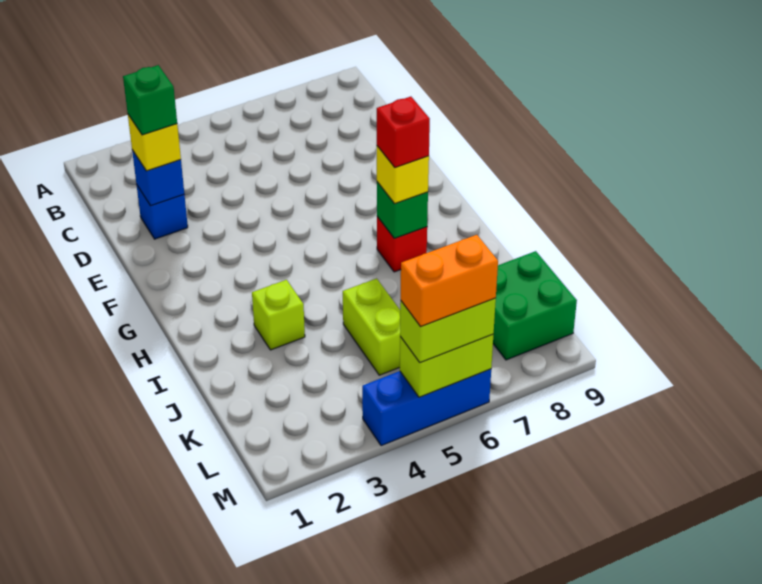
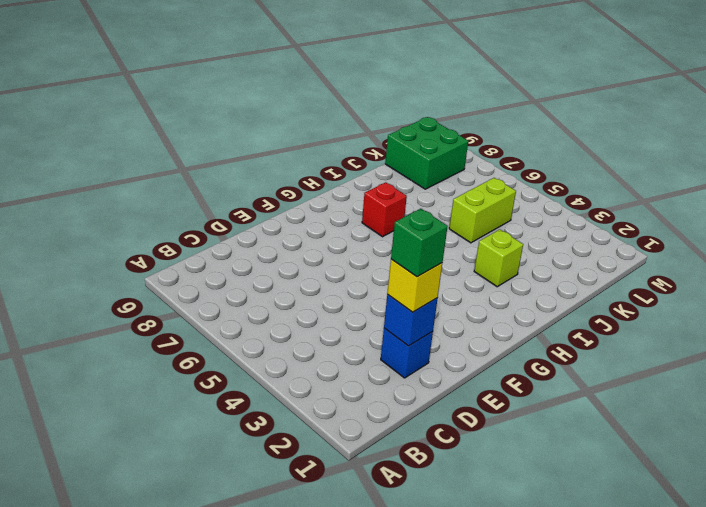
none -> blue brick M4:M6 level 1
none -> green brick H7 level 2
none -> lime brick M5:M6 level 2

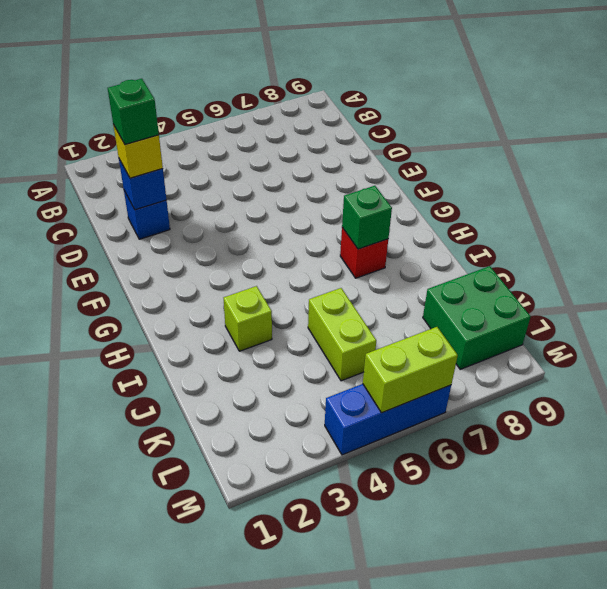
none -> yellow brick H7 level 3
none -> lime brick M5:M6 level 3
none -> red brick H7 level 4

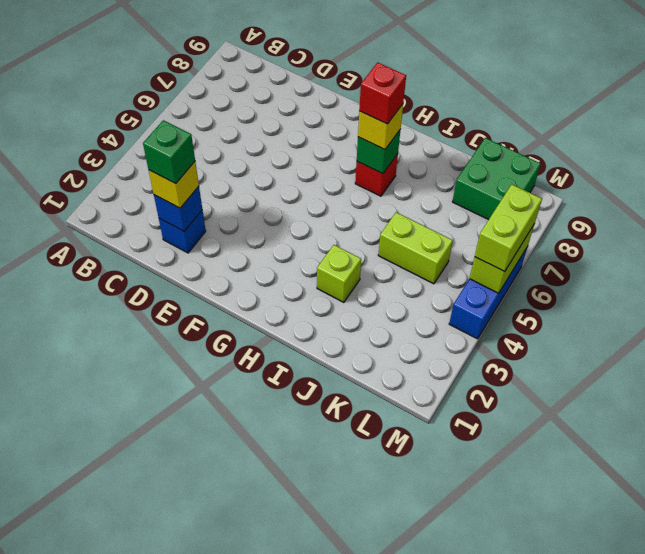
none -> orange brick M5:M6 level 4

